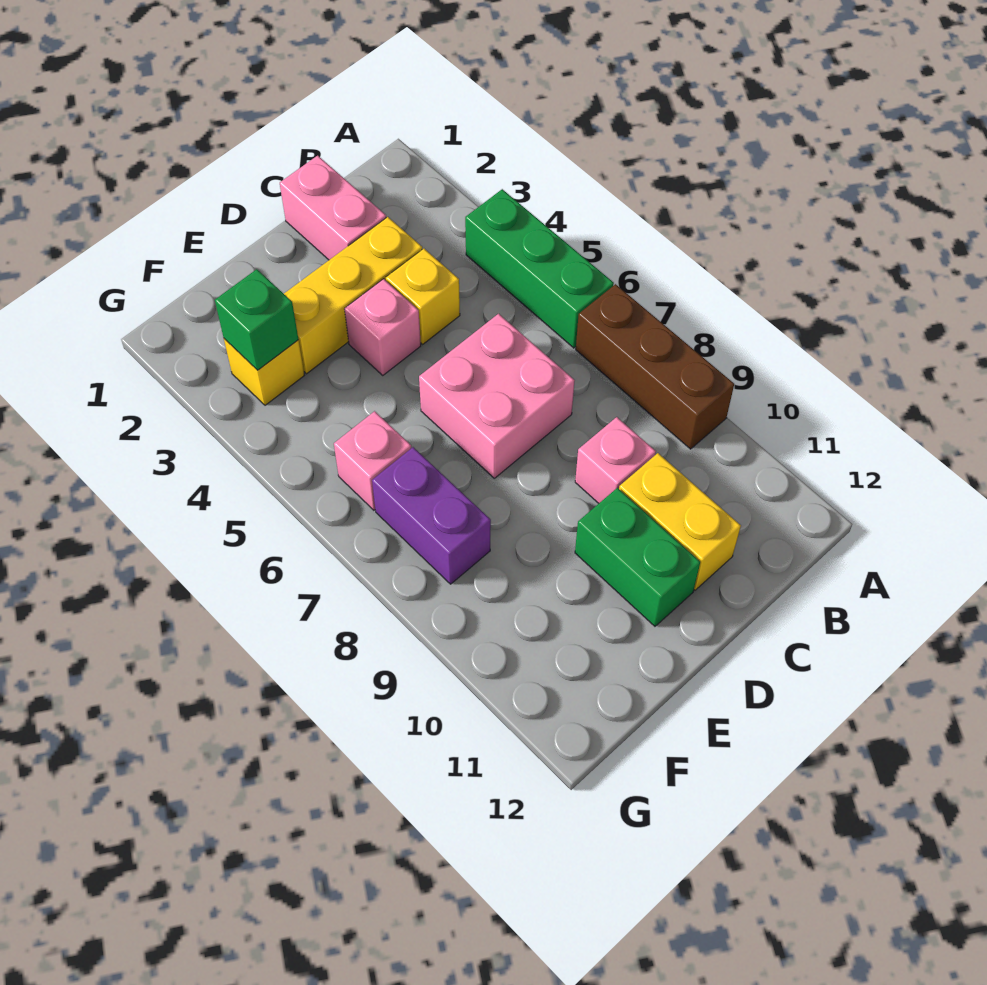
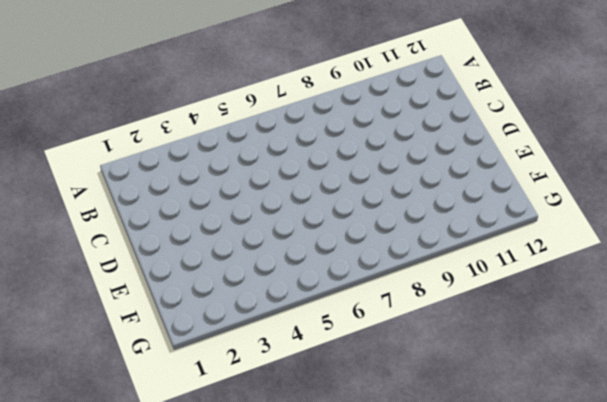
none -> green brick A4:A6 level 1
none -> brown brick A7:A9 level 1
none -> pink brick C1:C2 level 1

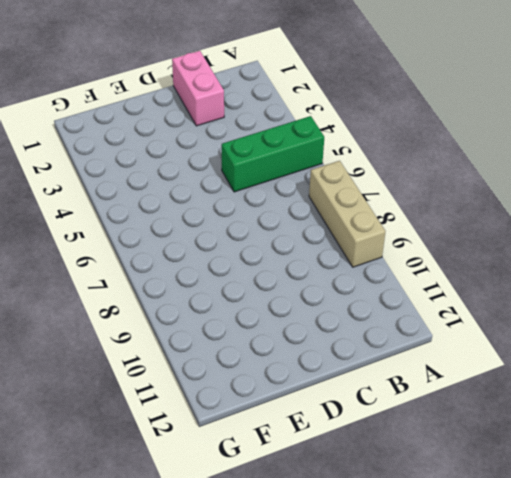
green brick A5:C5 level 1 -> green brick A4:A6 level 1
tan brick A7:A9 level 1 -> brown brick A7:A9 level 1
none -> yellow brick C3:E3 level 1
none -> yellow brick C4 level 1
none -> pink brick C6:D7 level 1

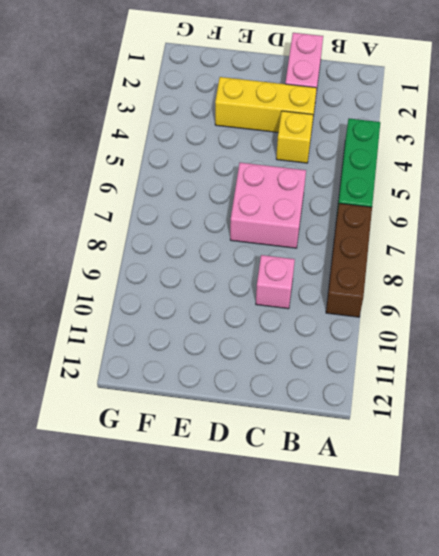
none -> yellow brick C10:C11 level 1
none -> pink brick D4 level 1
none -> green brick D10:D11 level 1

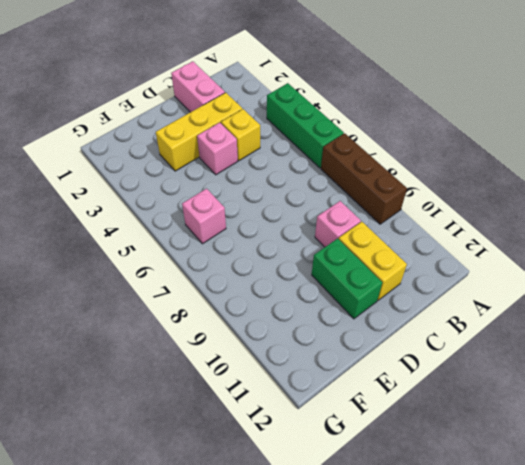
none -> pink brick C6:D7 level 1
none -> yellow brick F3 level 1
none -> purple brick F7:F8 level 1

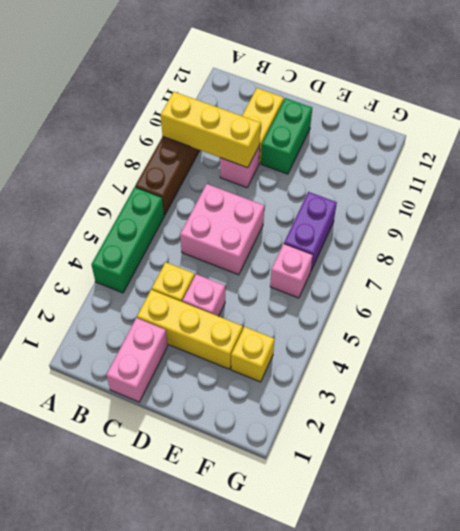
yellow brick A9:C9 level 2 -> none
none -> green brick F3 level 2

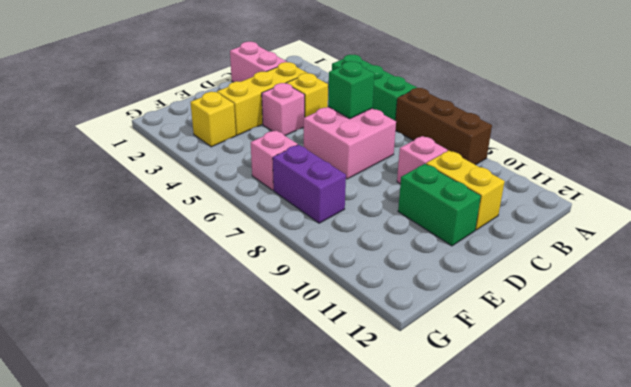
green brick C6 level 2 -> green brick F3 level 2

